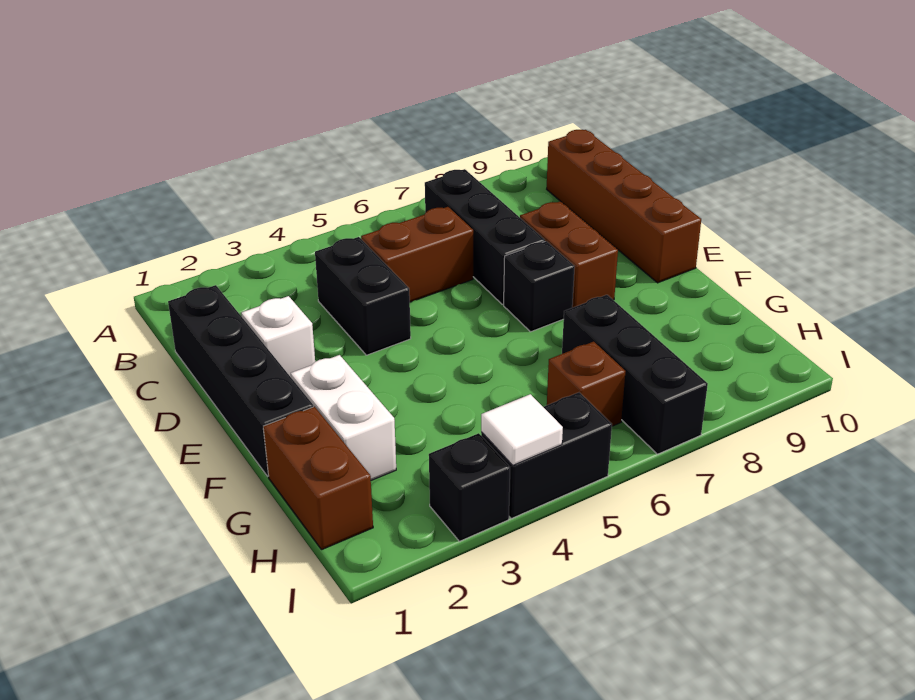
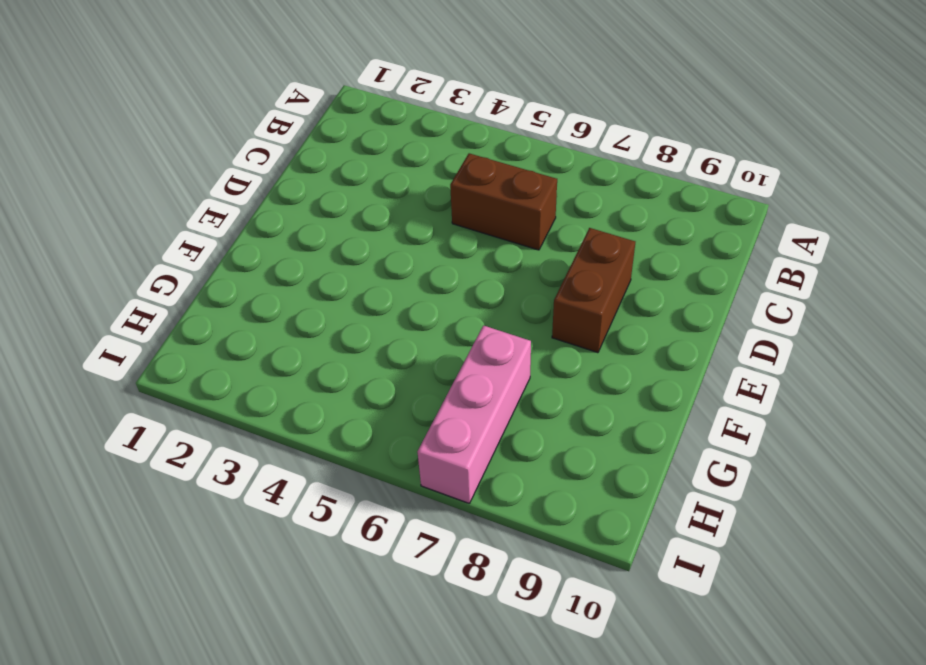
pink brick G7:I7 level 1 -> black brick G7:I7 level 1
none -> black brick B7:D7 level 1
none -> brown brick B10:E10 level 1
none -> black brick C1:F1 level 1

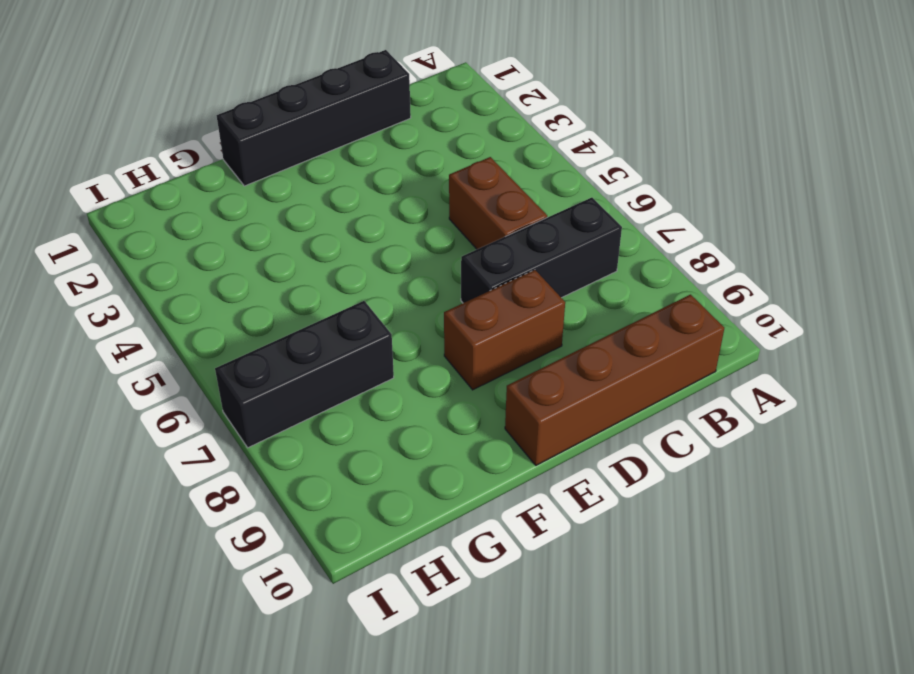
none -> black brick C4:D4 level 1
none -> white brick D2 level 1
none -> black brick E7 level 1

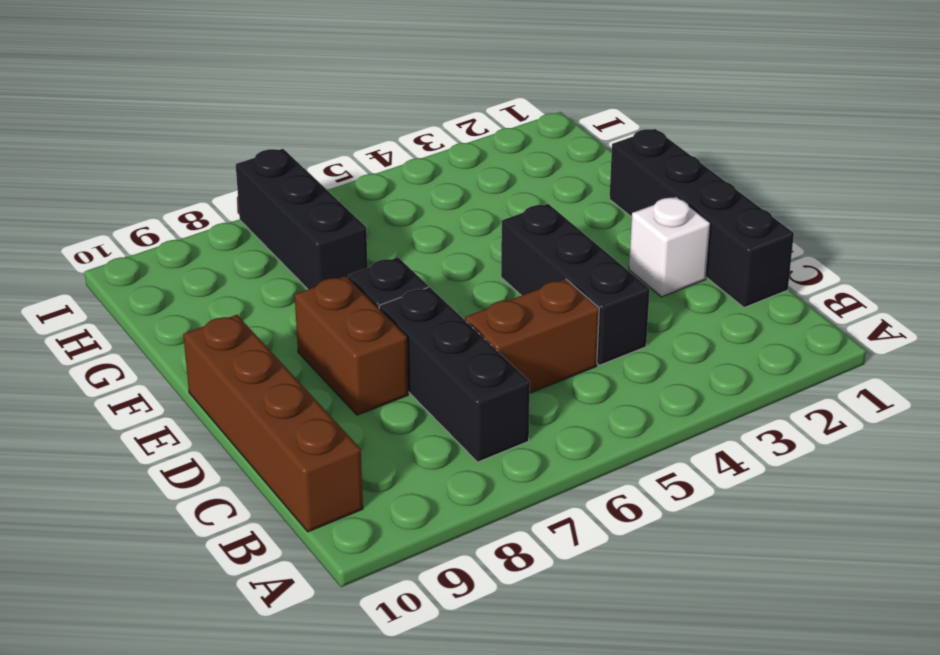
black brick C4:E4 level 1 -> black brick C4:D4 level 1
none -> white brick F2:G2 level 1
none -> brown brick G1:H1 level 1
none -> brown brick H6 level 1

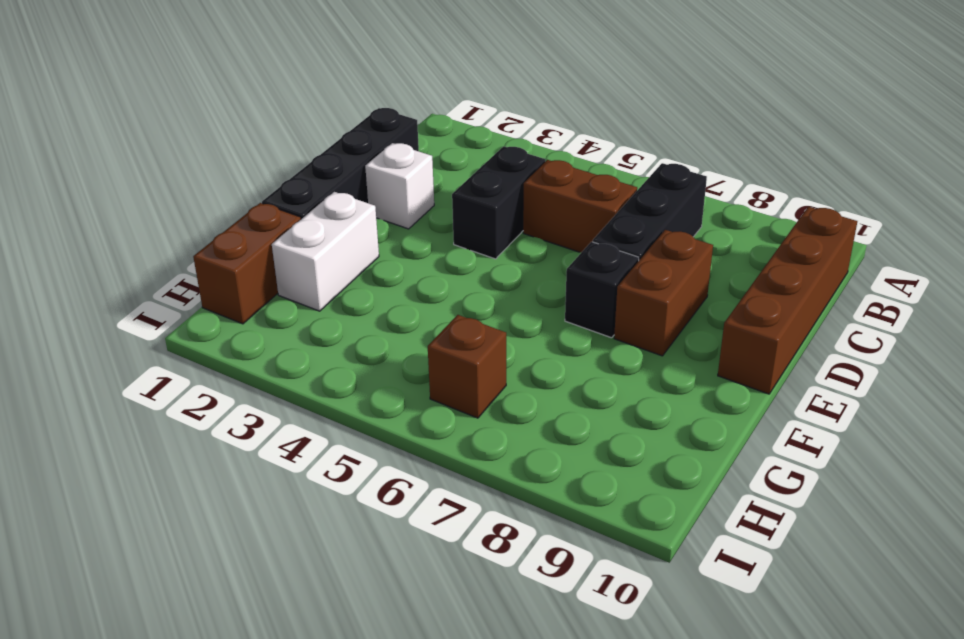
none -> black brick G7:I7 level 1
none -> black brick I3 level 1
none -> black brick I4:I5 level 1

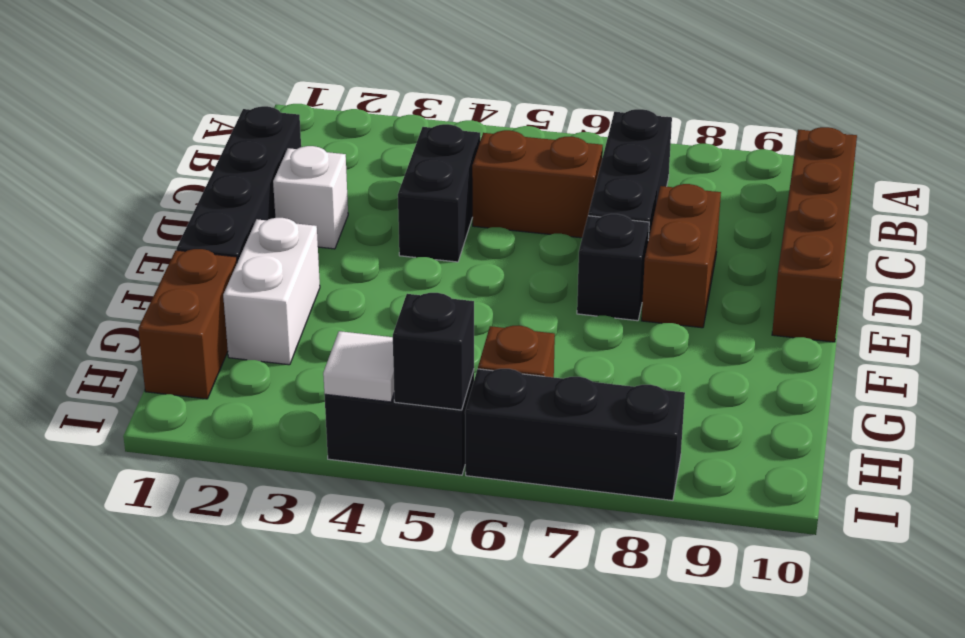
black brick I5 level 2 -> black brick I3 level 1
black brick I6:I8 level 1 -> black brick G7:I7 level 1

